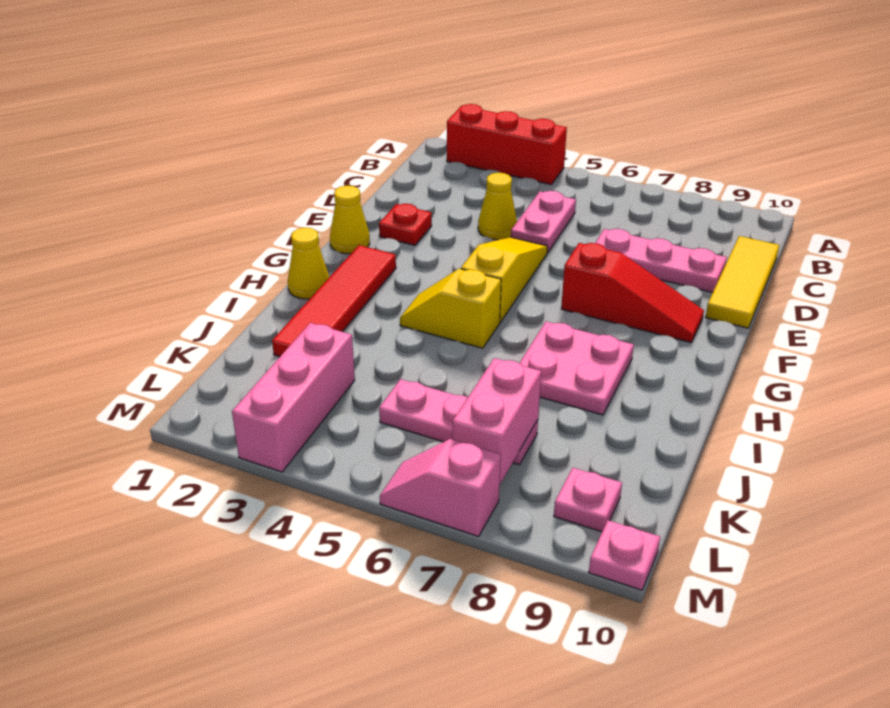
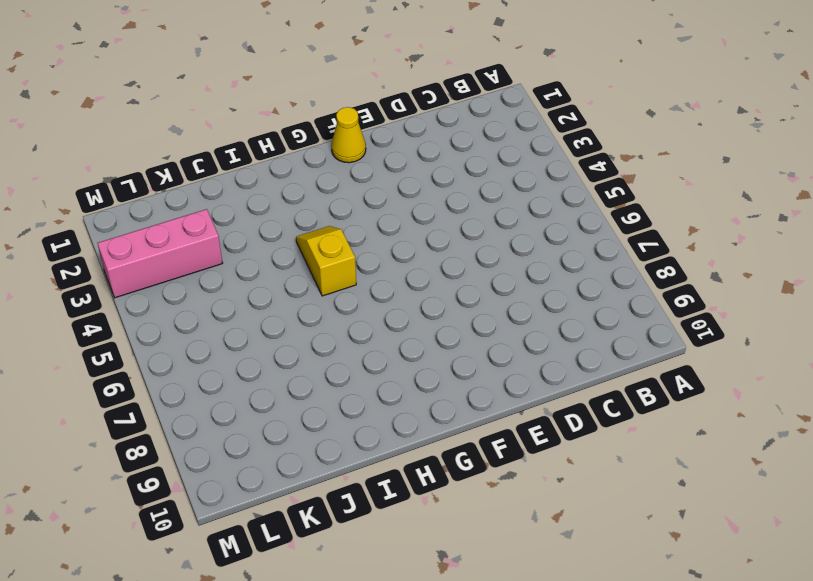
none -> red brick A2:A4 level 1
none -> pink plate C5:D5 level 1
none -> yellow tile C10:E10 level 1

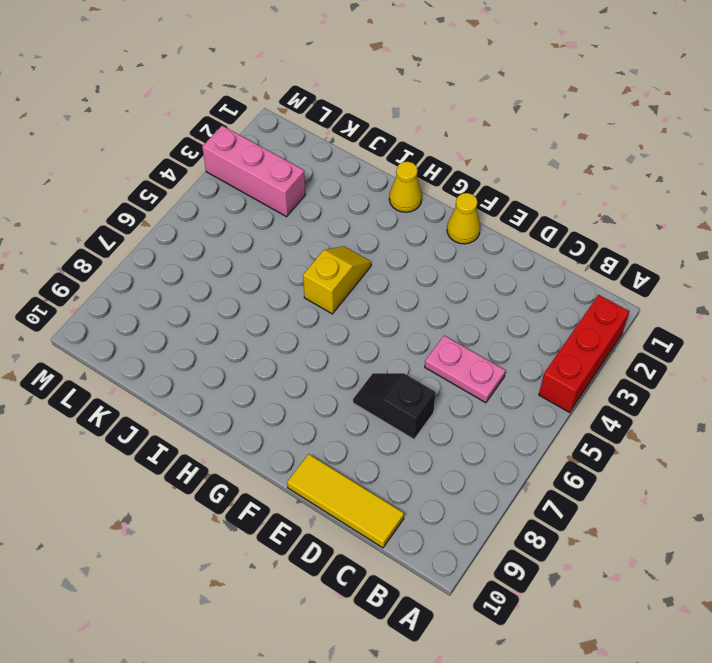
black slope D7:E7 level 1 top D -> pink plate D7:D9 level 1
none -> yellow cone D4 level 1
none -> red plate E2 level 1
none -> yellow slope E5:G5 level 1 top G

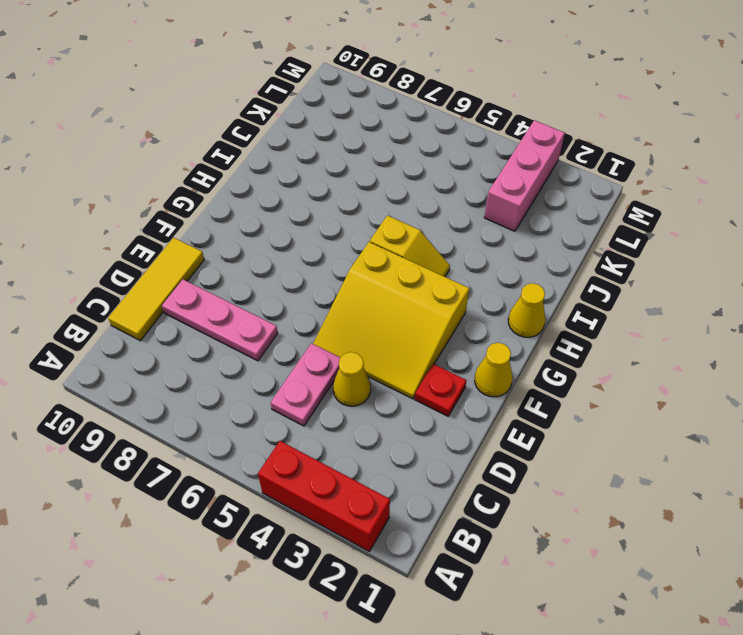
yellow slope E3:G5 level 1 top G -> yellow slope E5:G5 level 1 top G
none -> red slope F7:F9 level 1 top 7
none -> red tile G2:J2 level 1
none -> pink plate H7:I8 level 1

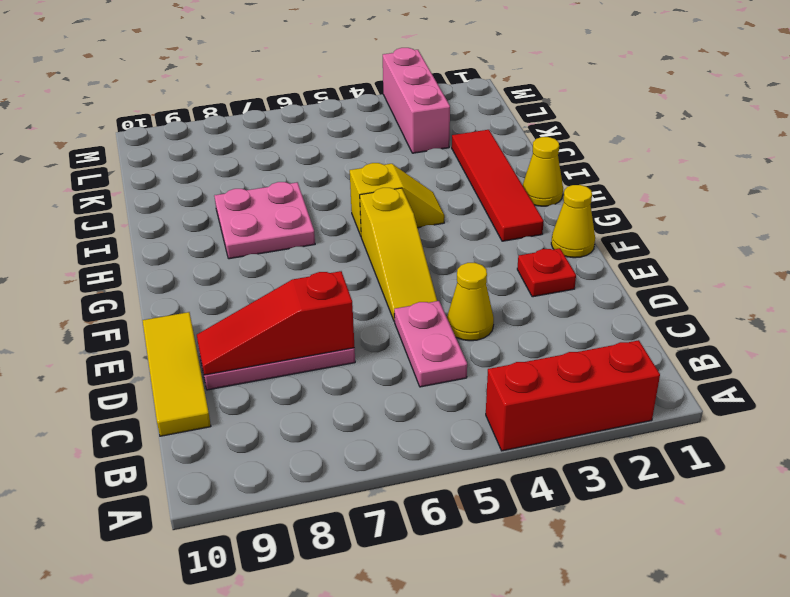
red slope D7:D9 level 2 top 7 -> red slope F7:F9 level 1 top 7
none -> pink plate K5:K7 level 1
none -> pink plate L9 level 1
none -> pink slope M6:M7 level 1 top 7

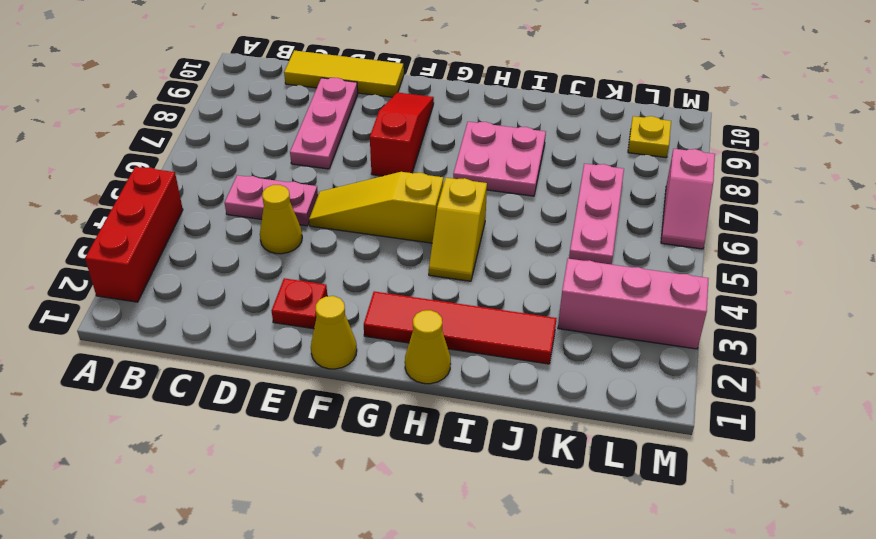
yellow plate L9 level 1 -> pink plate L9 level 1
none -> pink plate M10 level 1
none -> pink brick K7:L7 level 2

